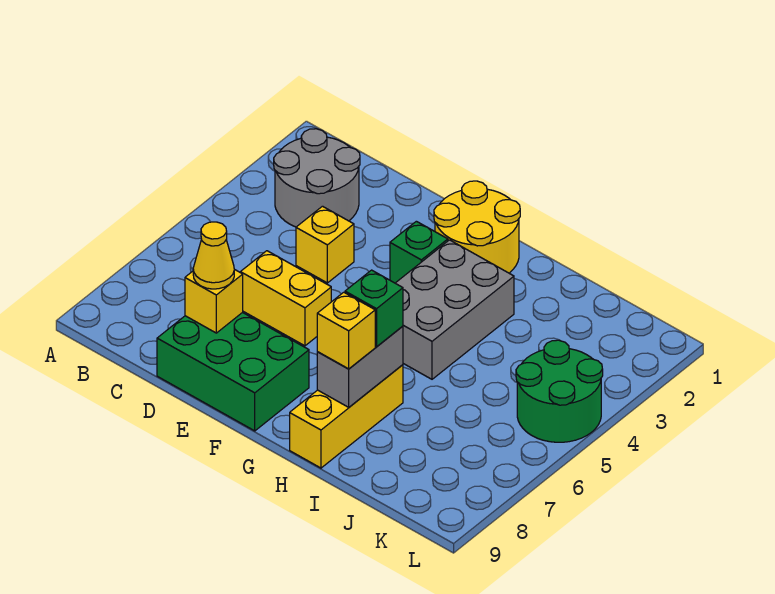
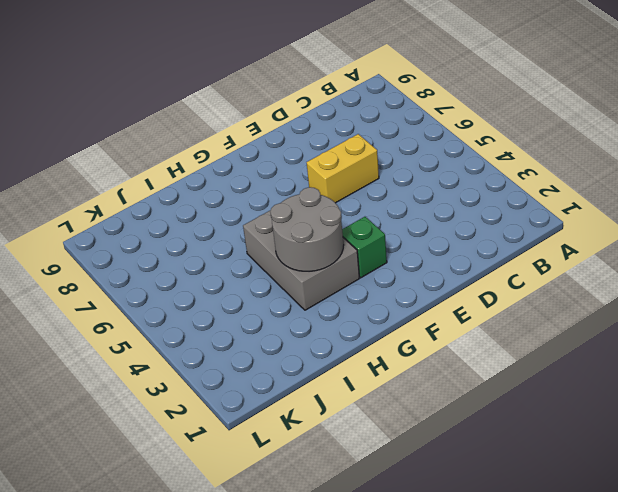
grey round brick G3:H4 level 2 -> grey round brick B2:C3 level 1
none -> yellow brick D4 level 1
none -> green brick D8:F9 level 1
none -> yellow round brick F1:G2 level 1

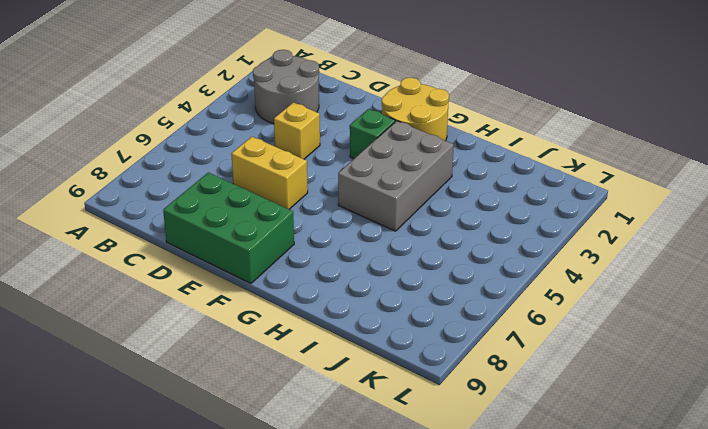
none -> yellow brick H7:H9 level 1
none -> green round brick K4:L5 level 1
none -> yellow brick D8 level 2

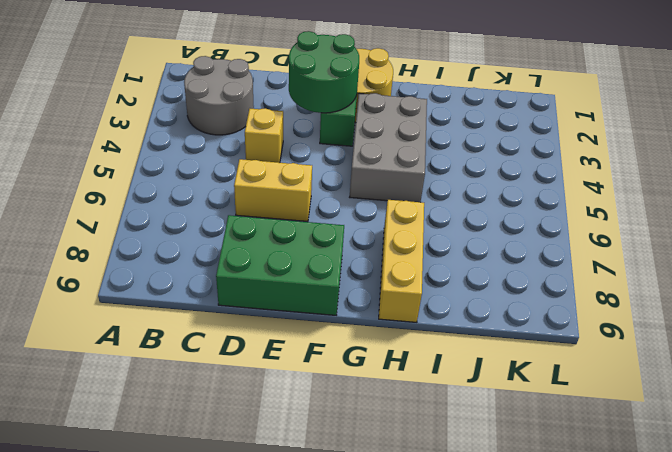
green round brick E2:F3 level 2 -> green round brick K4:L5 level 1
none -> yellow brick D8 level 2
none -> grey brick H7:H8 level 2
none -> yellow cone D8 level 3

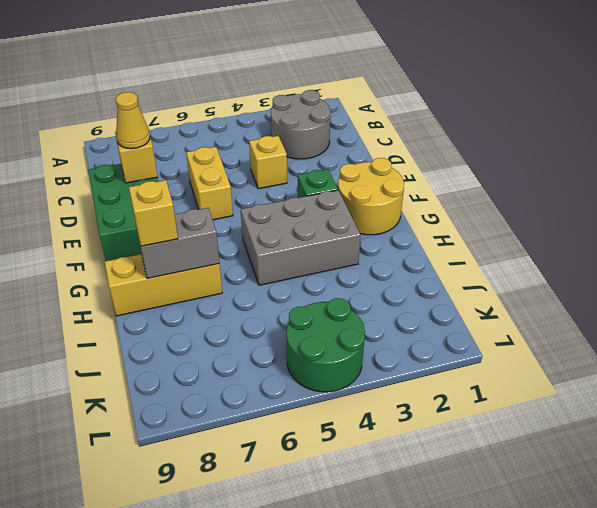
none -> green brick H7 level 3

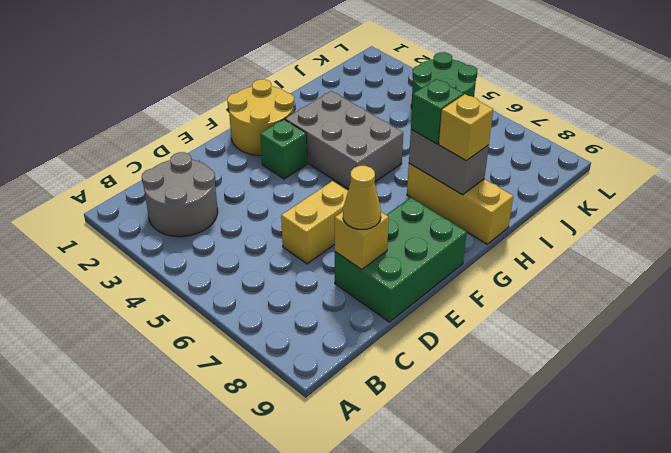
none -> yellow brick D4 level 1

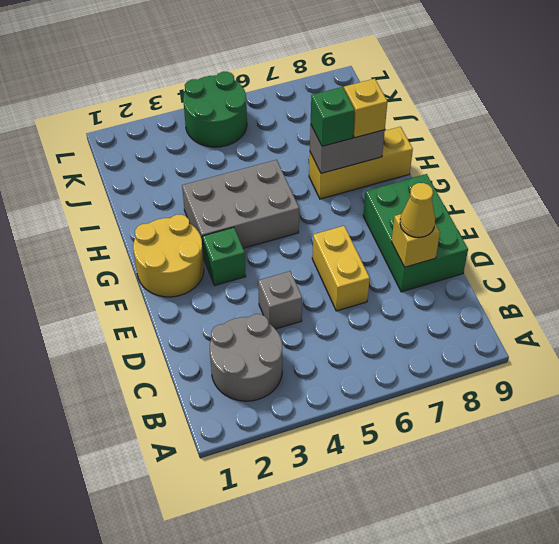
grey brick D4 level 1 -> yellow brick D4 level 1

